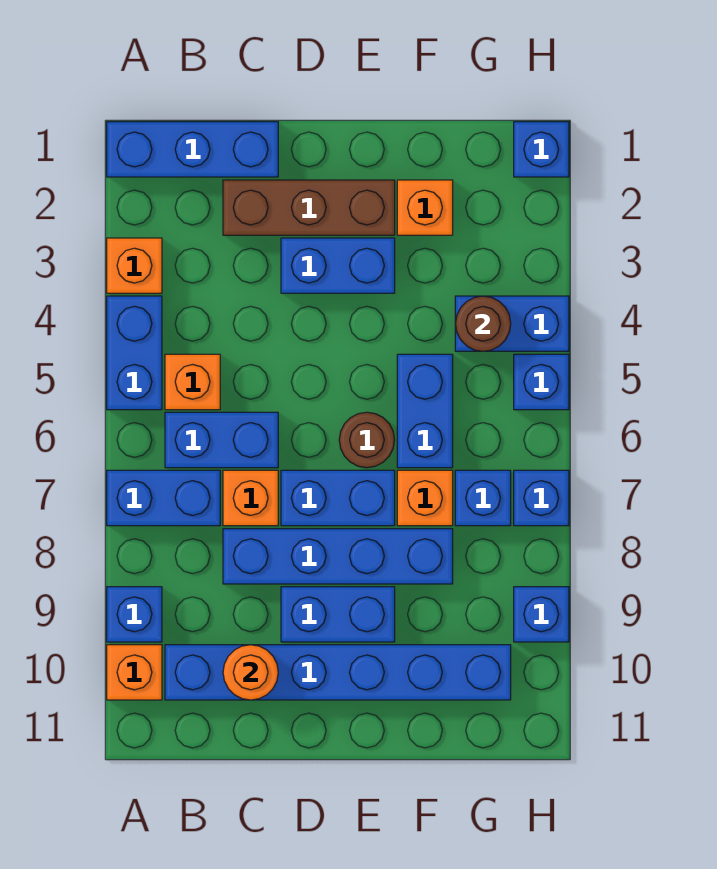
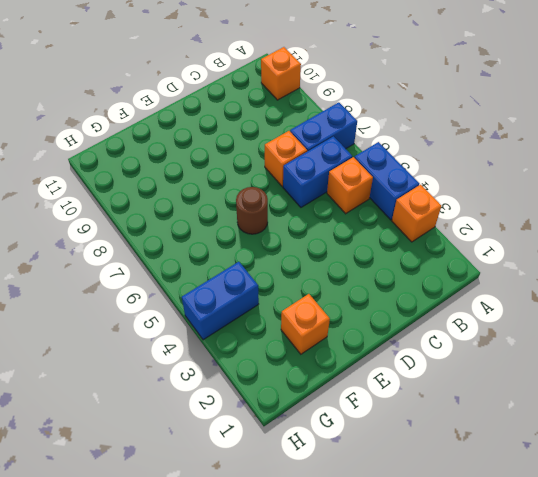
none -> blue brick A1:C1 level 1
none -> blue brick A9 level 1
none -> blue brick B10:G10 level 1

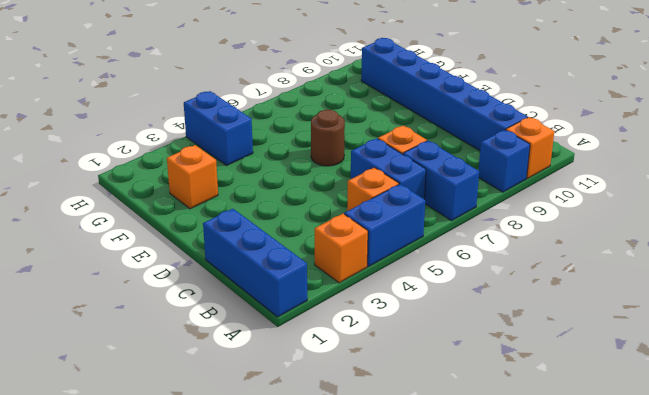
none -> brown brick C2:E2 level 1
none -> blue brick C8:F8 level 1
none -> blue brick D3:E3 level 1

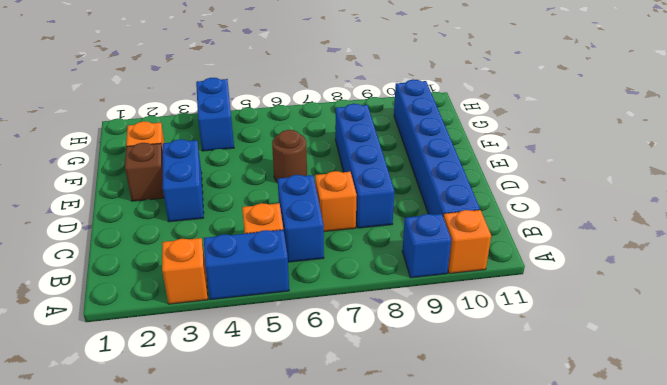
brown brick E2 level 1 -> brown brick C2:E2 level 1
none -> blue brick A1:C1 level 1
none -> blue brick A7:B7 level 1
none -> blue brick D7:E7 level 1

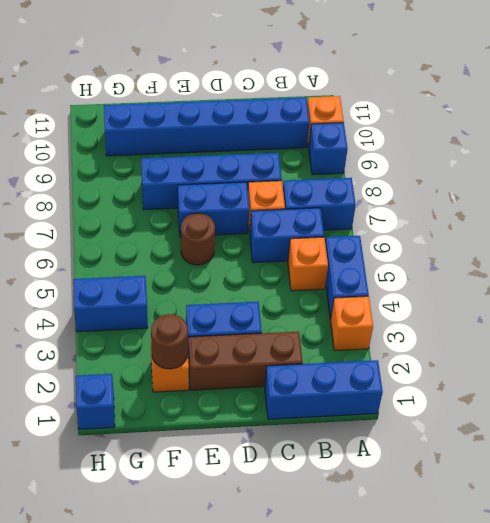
brown round brick F2 level 2 -> brown round brick G4 level 2
none -> blue brick D9:E9 level 1
none -> blue brick F5:F6 level 1
none -> orange brick F7 level 1

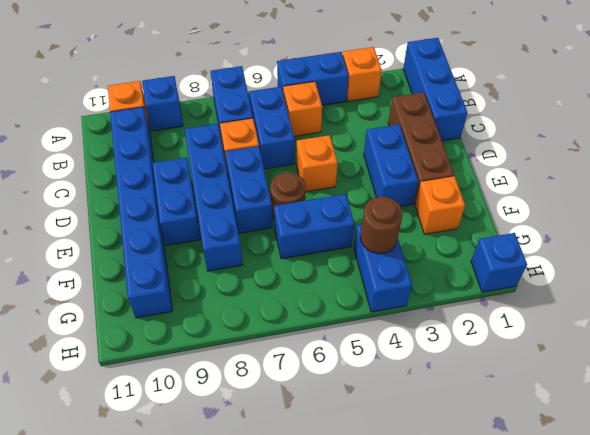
orange brick D5 level 1 -> orange brick F7 level 1
none -> blue brick G7 level 1
none -> blue brick H5 level 1
none -> blue brick H7 level 1

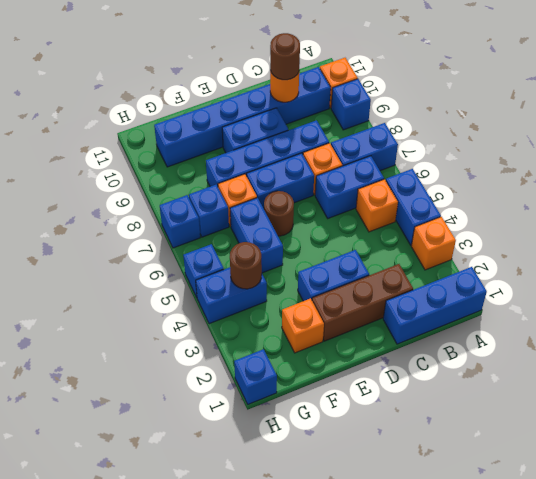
brown round brick C10 level 3 -> none
none -> blue brick H9 level 1

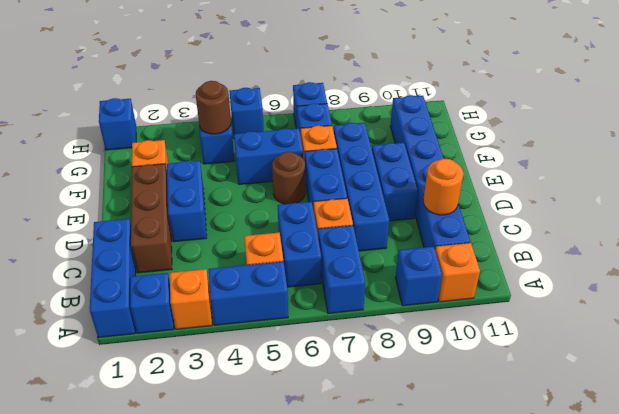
blue brick A2 level 1 -> blue brick H9 level 1

